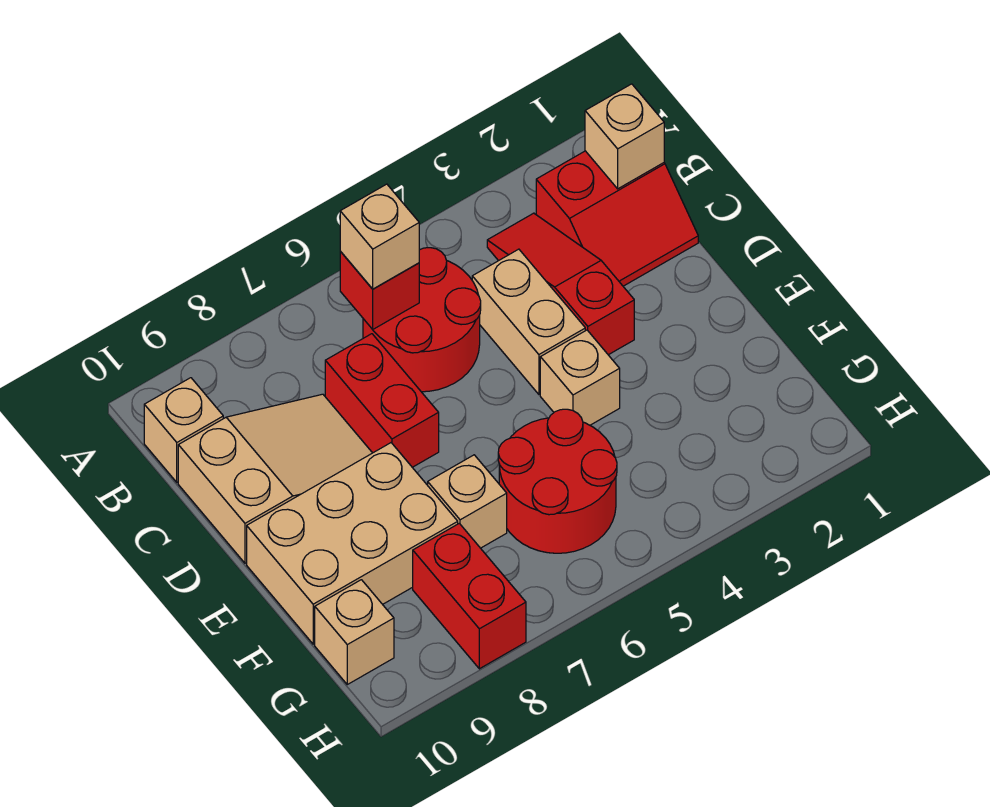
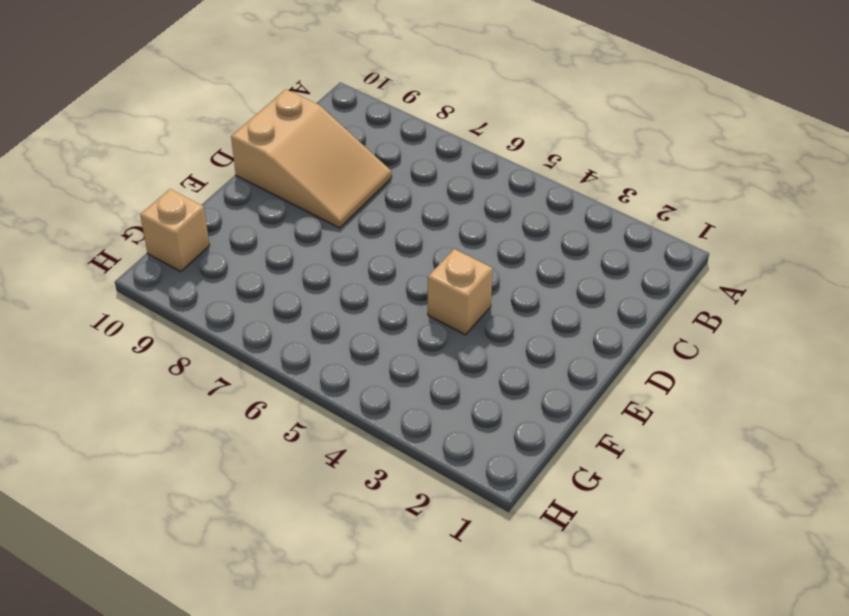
none -> red slope B1:C2 level 1 top B
none -> red slope B3:D3 level 1 top D
none -> red round brick B5:C6 level 1

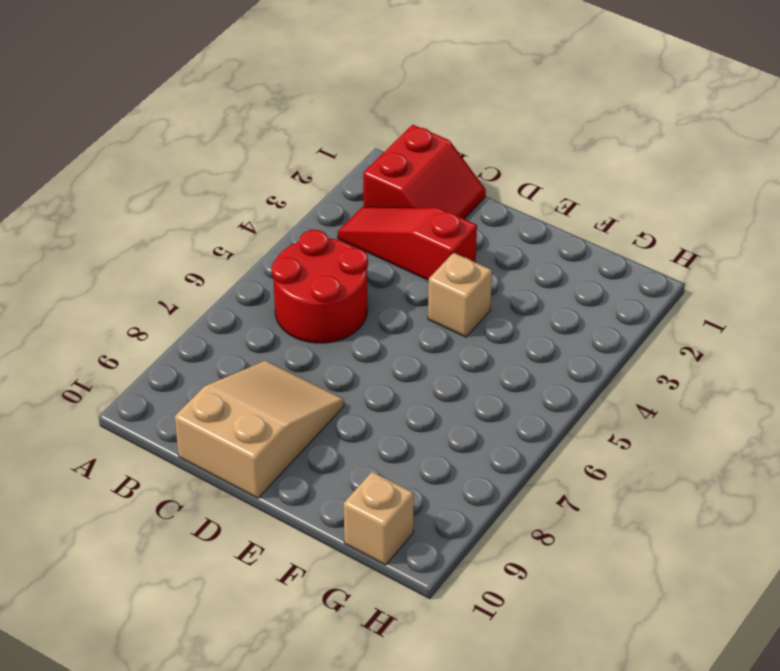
none -> tan brick B10 level 1
none -> tan brick C4:D4 level 1
none -> red brick C7:D7 level 1

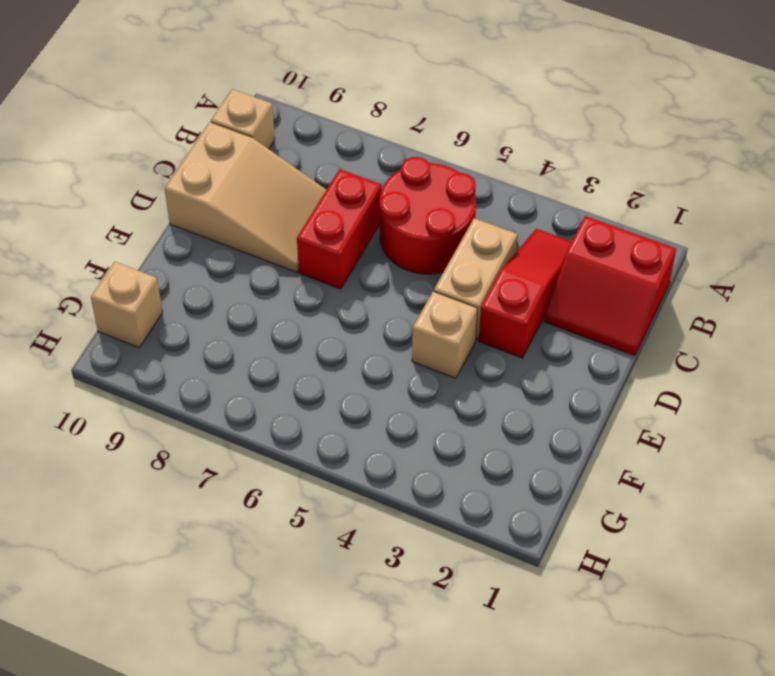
none -> tan brick E8:F10 level 1
none -> red round brick F5:G6 level 1
none -> tan brick F7 level 1

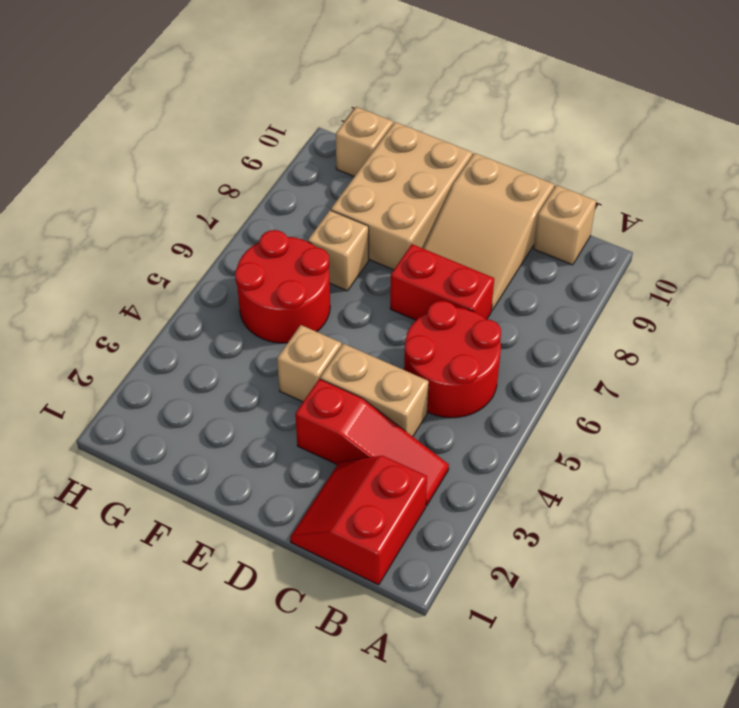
none -> red brick G8:H8 level 1
none -> tan brick B1 level 2
none -> red brick B6 level 2

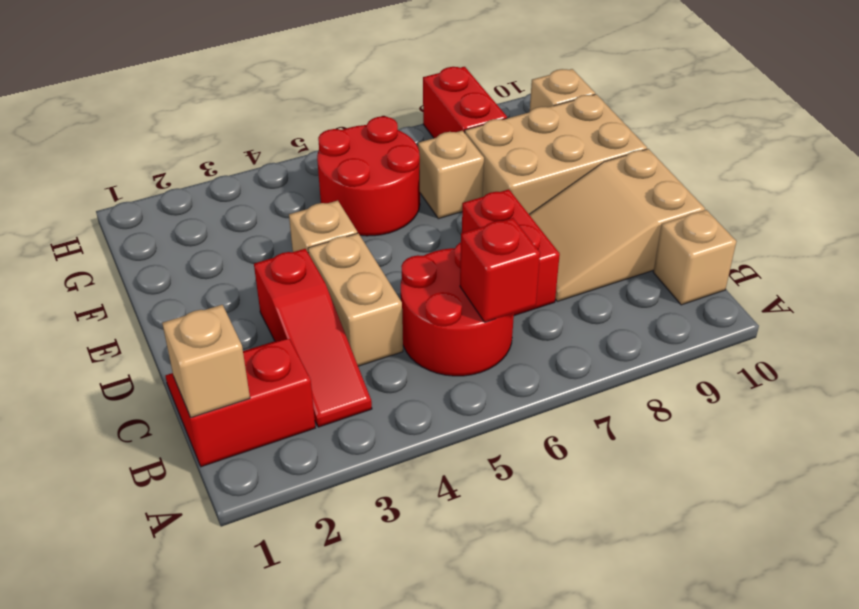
none -> tan brick B6 level 3

